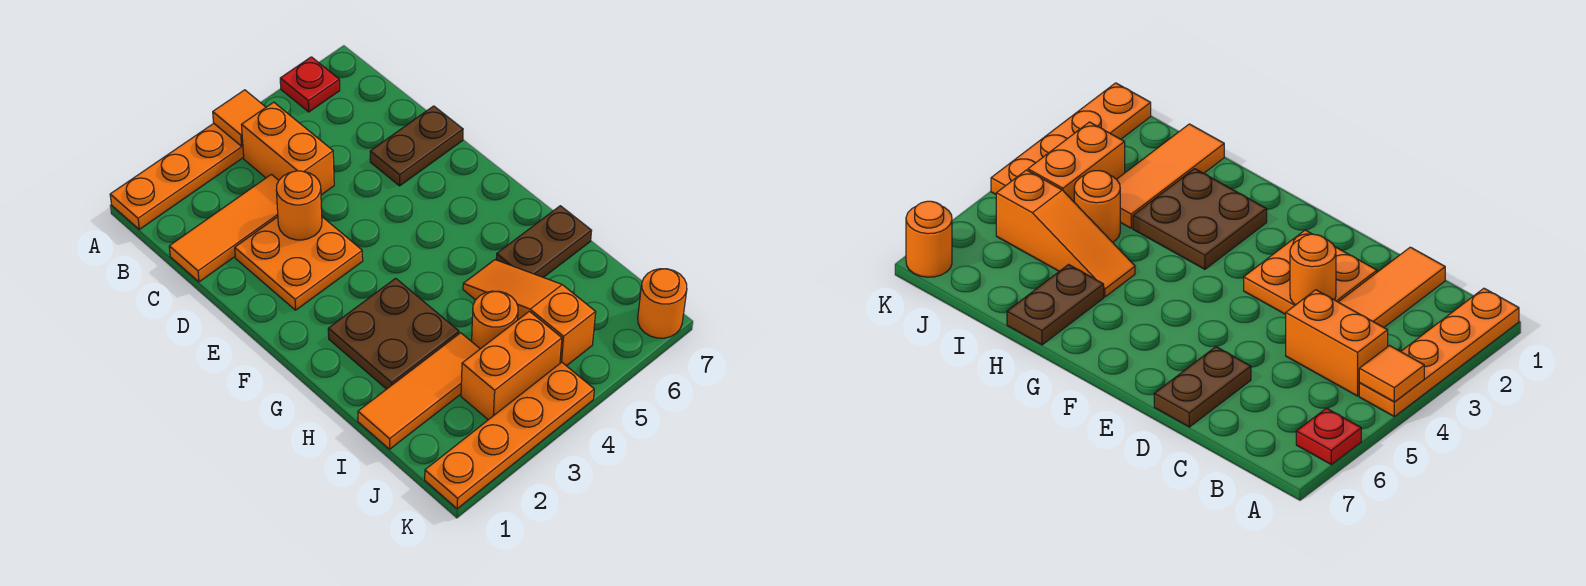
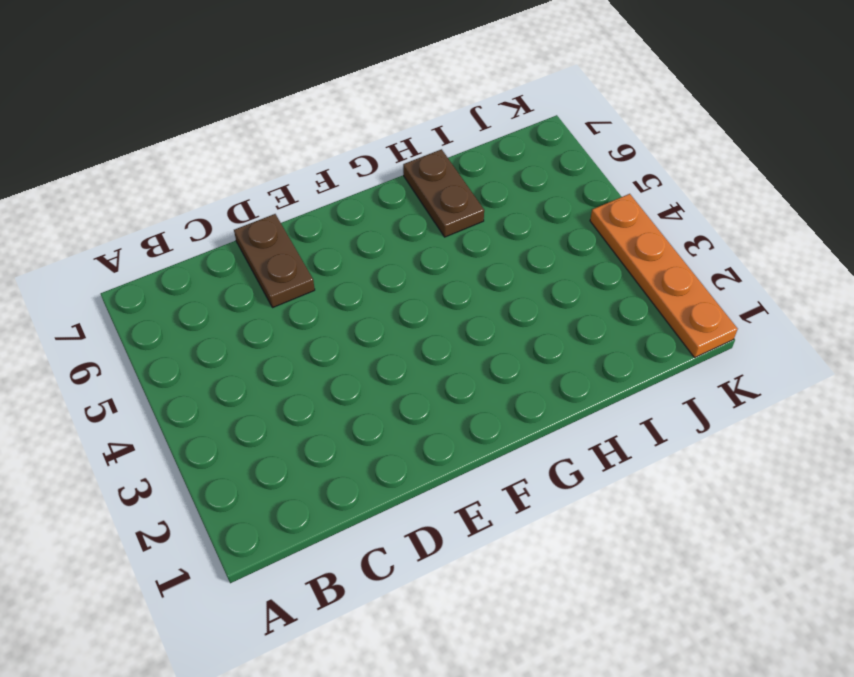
none -> orange plate A1:A4 level 1
none -> red plate A6 level 1
none -> orange brick B4:C4 level 1

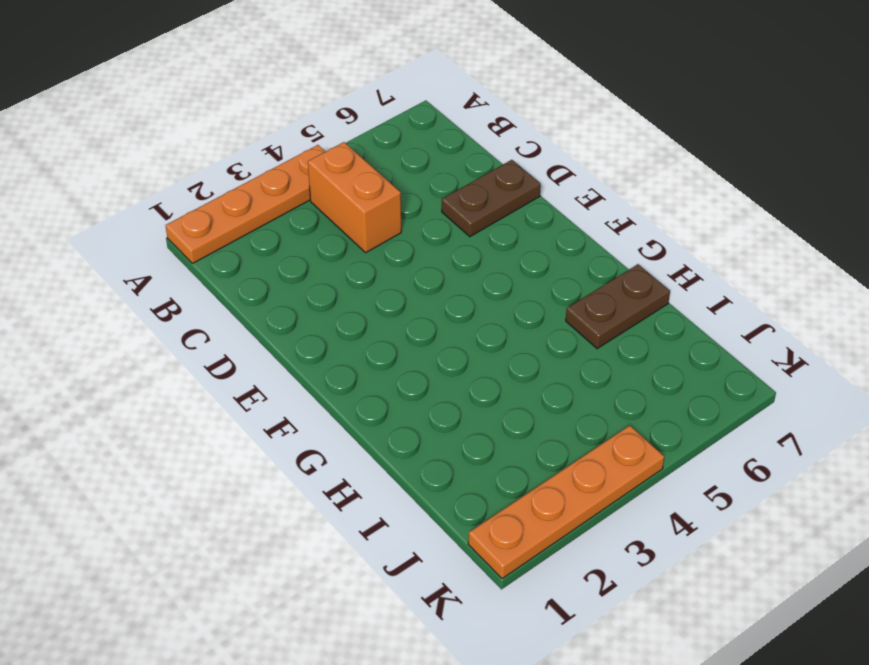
none -> red plate A6 level 1
none -> orange tile C1:C3 level 1
none -> orange plate D2:E3 level 1

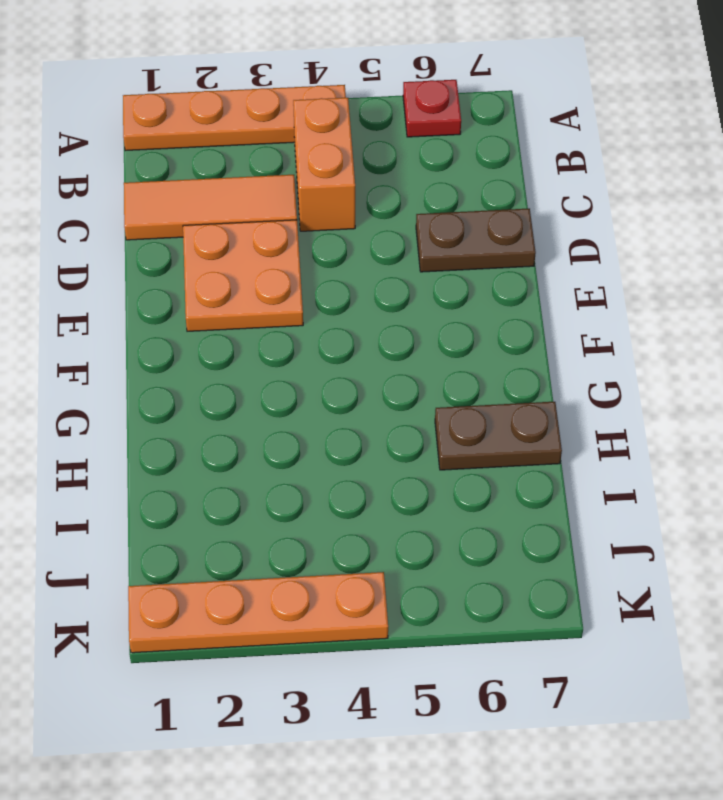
none -> brown plate G2:H3 level 1
none -> orange slope H5:J5 level 1 top J
none -> orange tile I1:I3 level 1

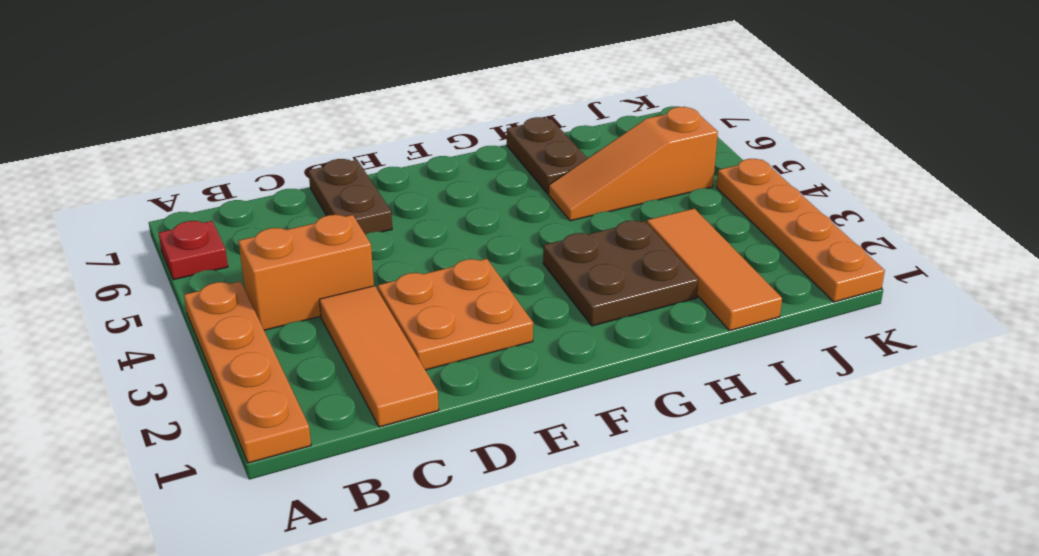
none -> orange round brick I4 level 1
none -> orange brick J3:J4 level 1
none -> orange round brick K7 level 1

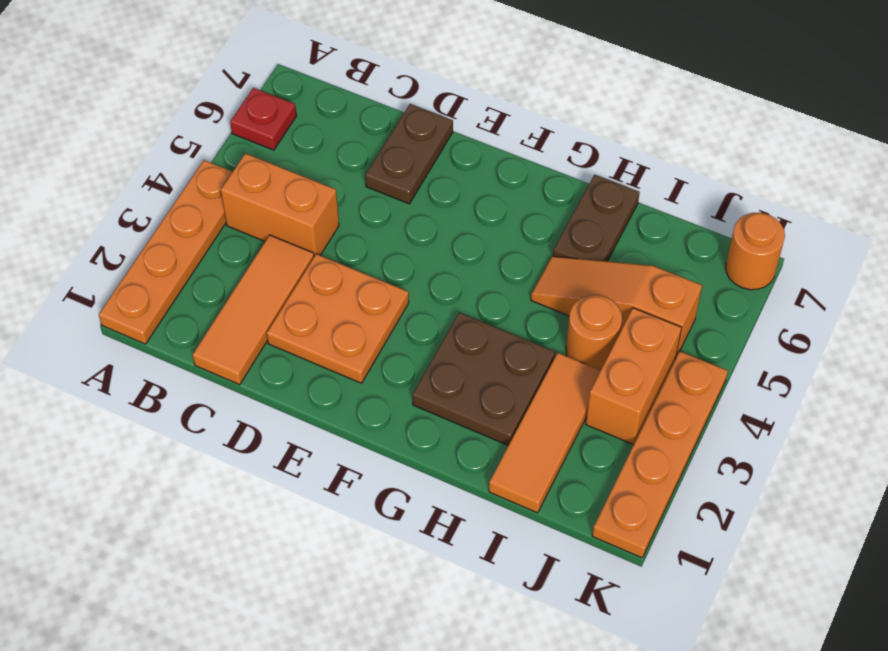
none -> orange tile A4 level 2
none -> orange round brick D3 level 2

